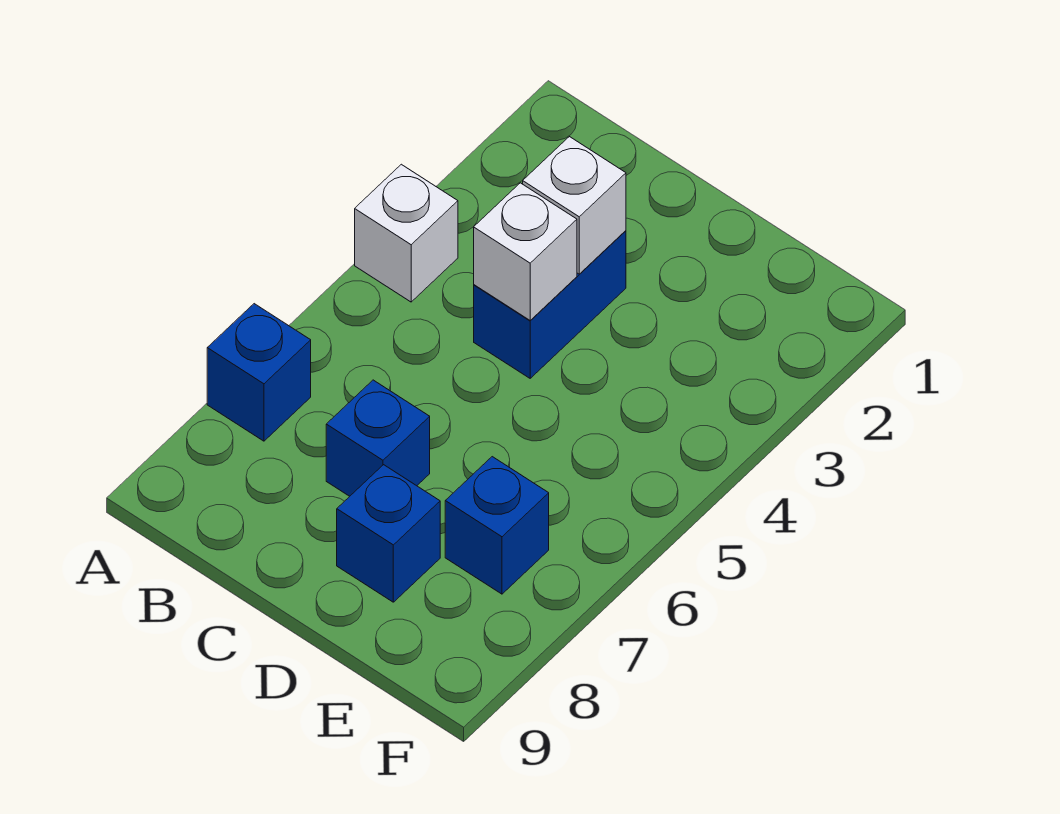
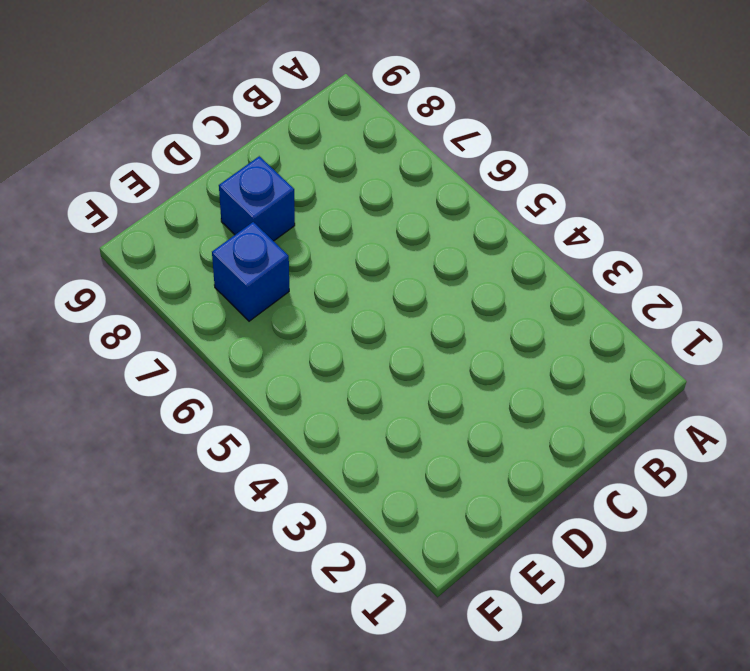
none -> white brick A4 level 1
none -> blue brick A7 level 1

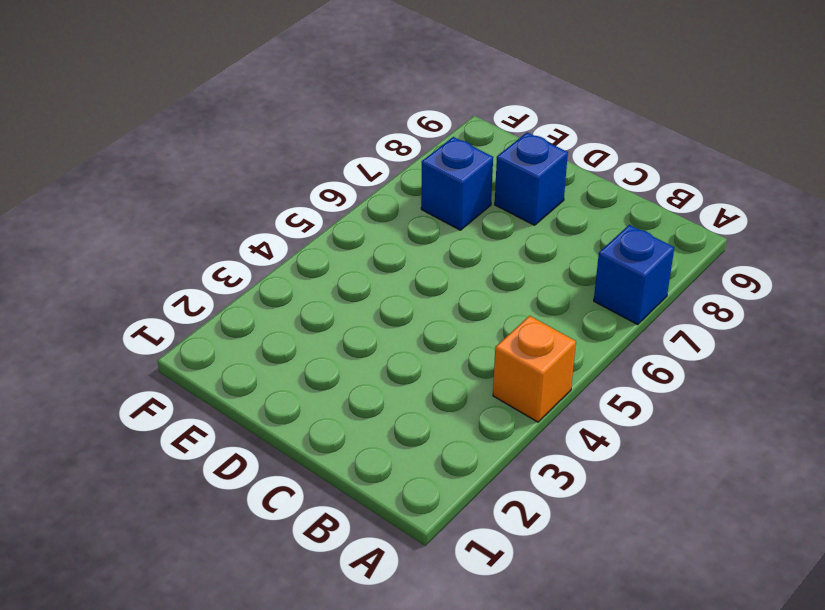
orange brick A4 level 1 -> white brick A4 level 1
none -> blue brick C3:C4 level 1
none -> blue brick C7 level 1

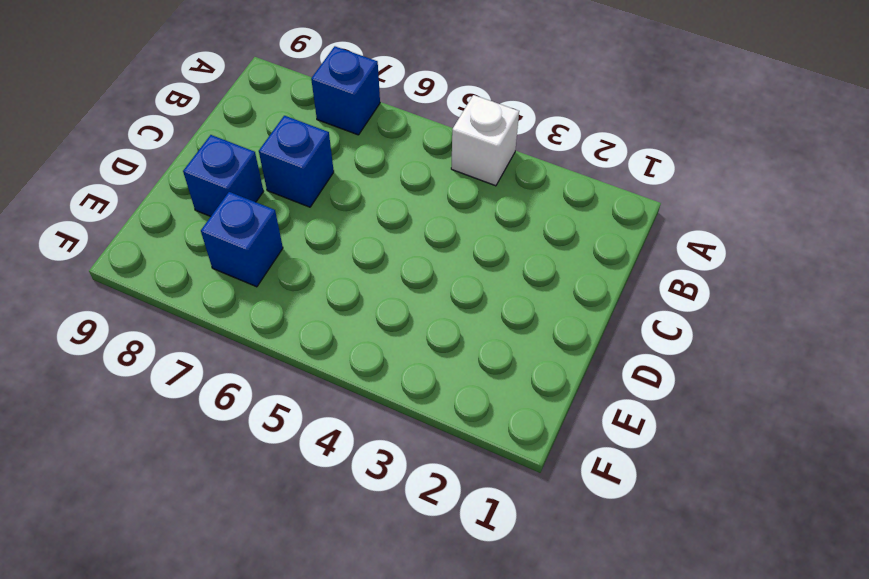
none -> blue brick C3:C4 level 1
none -> white brick C3 level 2

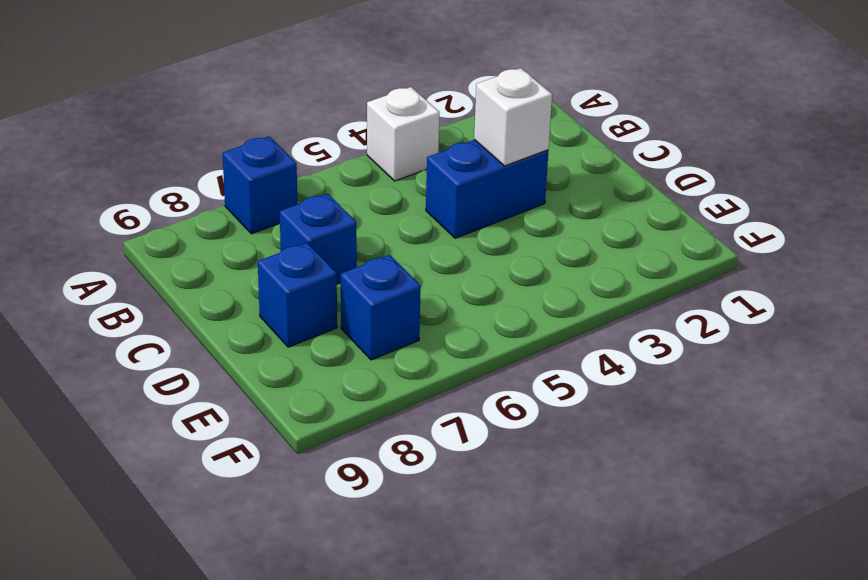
none -> white brick C4 level 2

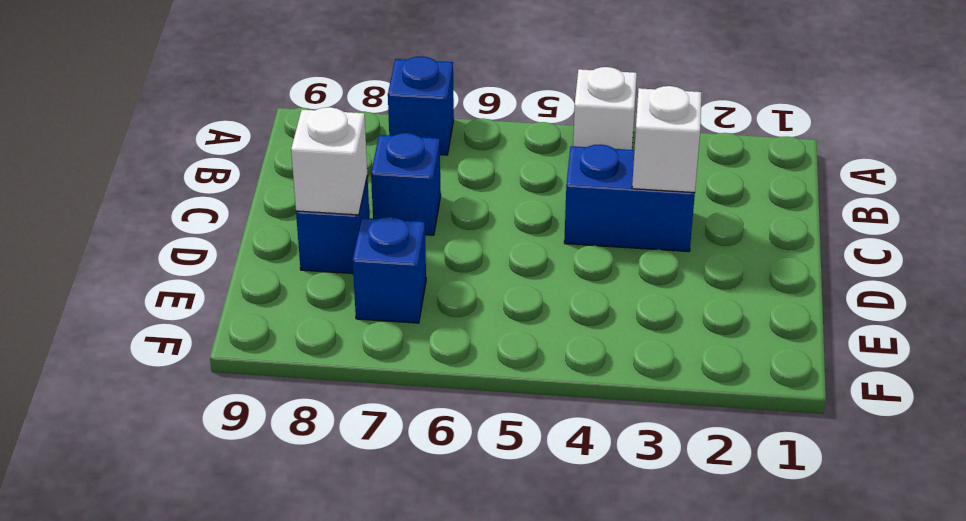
white brick D8 level 2 -> white brick C4 level 2

